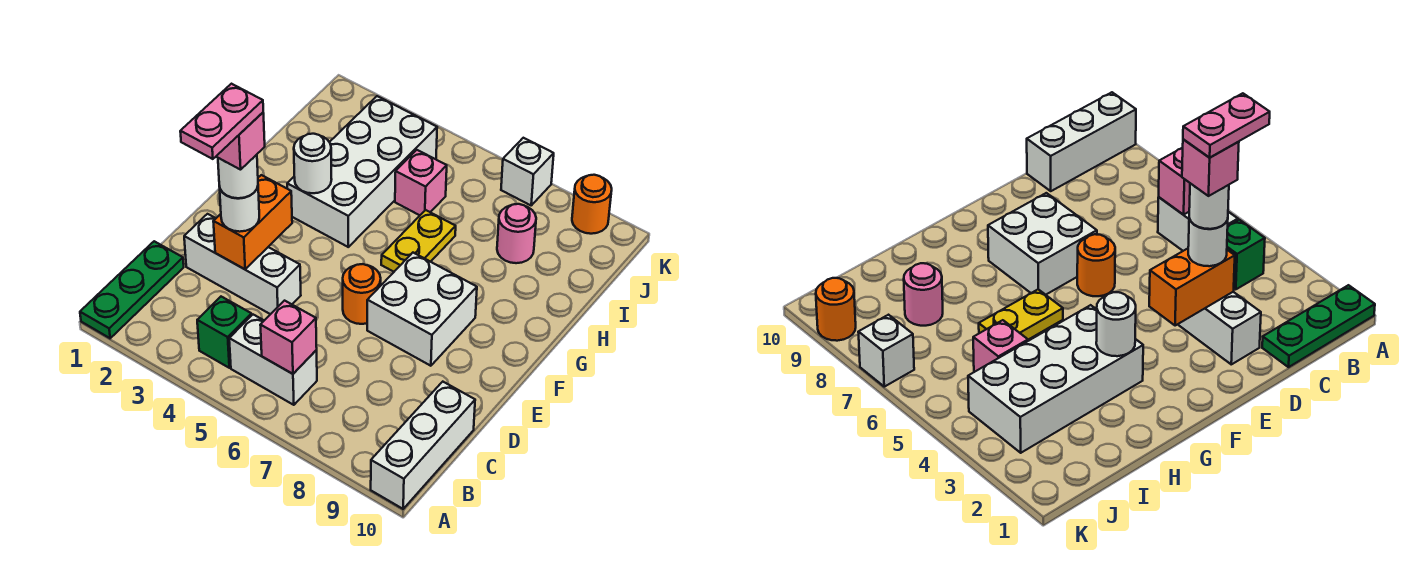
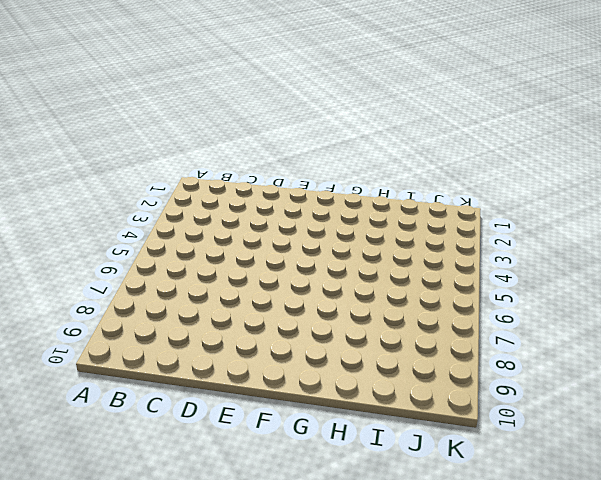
none -> green plate A1:C1 level 1
none -> white brick A10:C10 level 1
none -> green brick B4 level 1

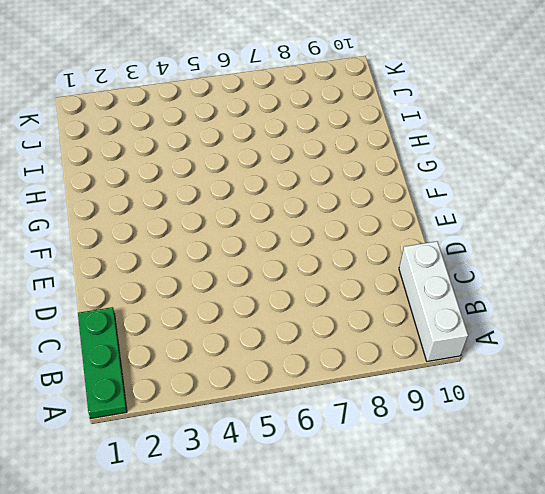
none -> green brick B4 level 1
none -> white brick B5:B6 level 1
none -> white brick D2:D4 level 1

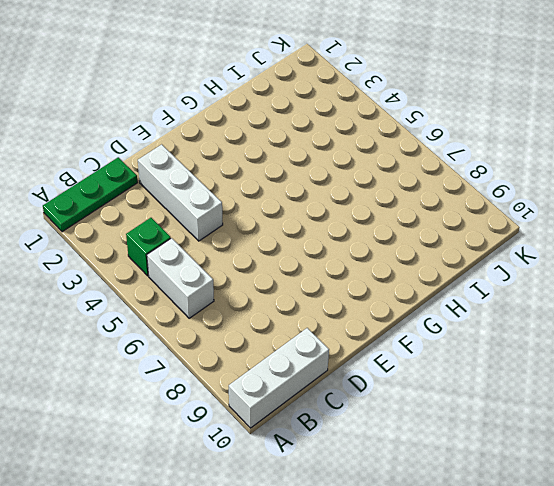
none -> orange round brick E6 level 1
none -> white brick E7:F8 level 1
none -> white brick G3:J4 level 1

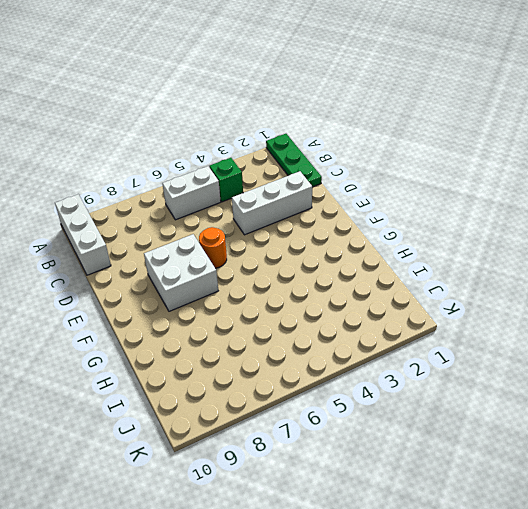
none -> white brick G3:J4 level 1
none -> yellow plate G6:H6 level 1
none -> pink brick I5 level 1

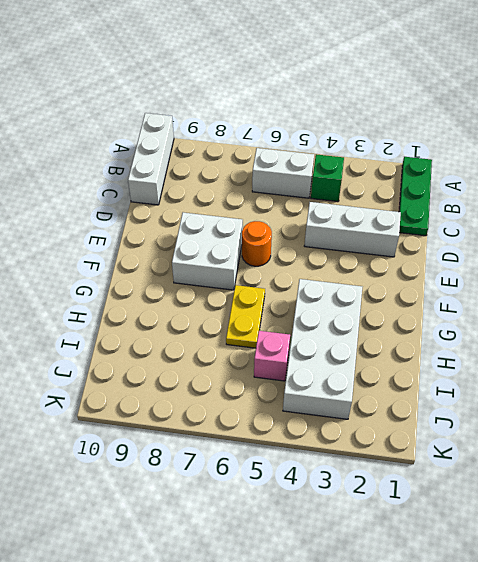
none -> pink round brick I8 level 1
none -> white brick K7 level 1
none -> orange round brick K9 level 1

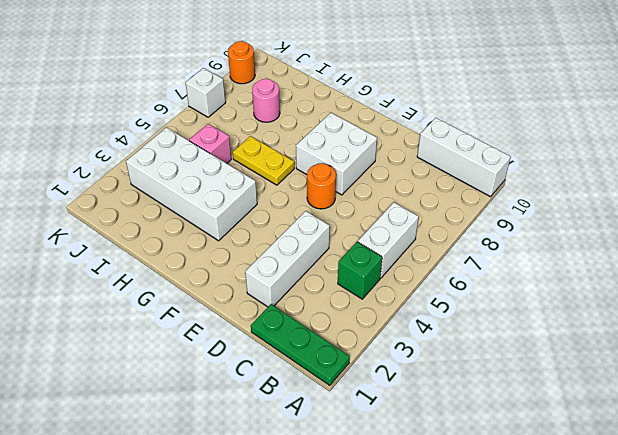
none -> pink brick B6 level 2
none -> orange brick D3:E3 level 2
none -> white round brick G3 level 2

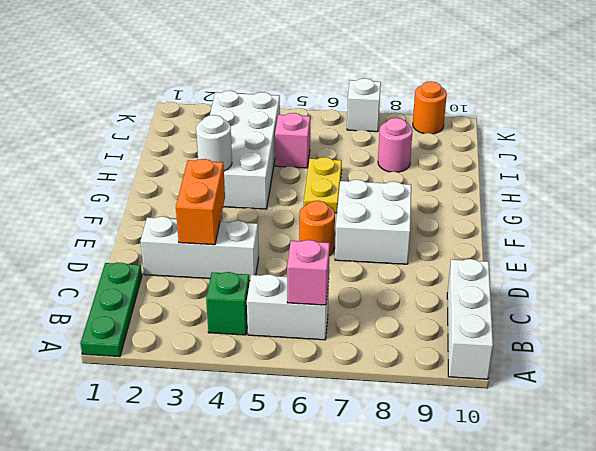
none -> white round brick D3 level 3
none -> white round brick D3 level 4
none -> pink brick D3 level 5

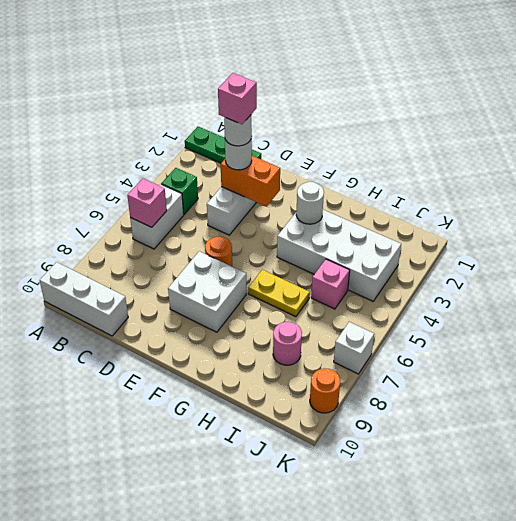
none -> pink plate C3:D3 level 6

